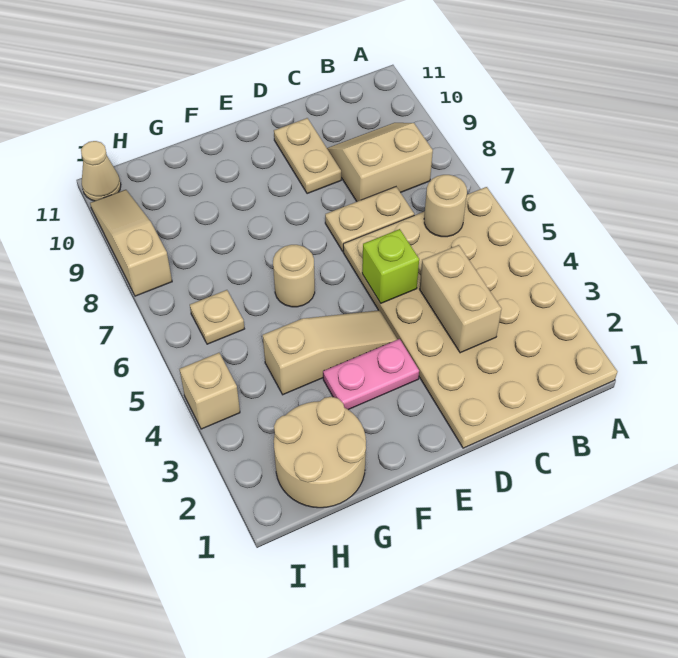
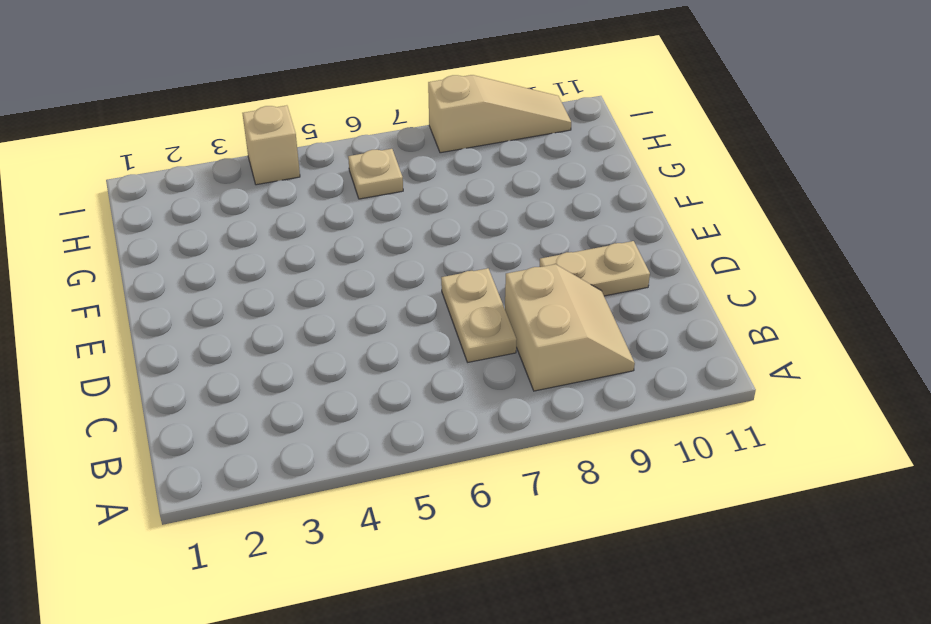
none -> tan plate A1:D6 level 1
none -> pink plate E3:F3 level 1
none -> tan slope E4:G4 level 1 top G

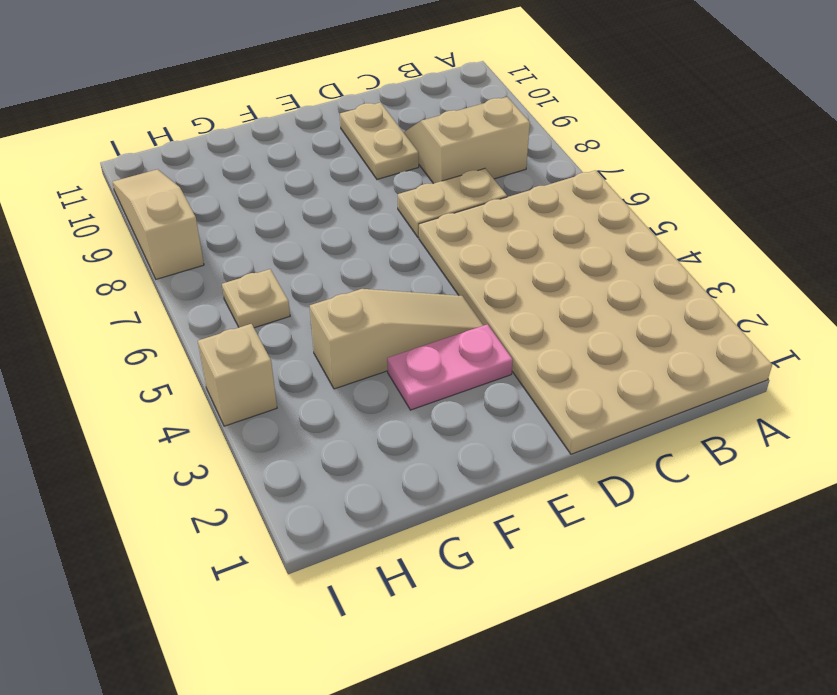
none -> tan round brick F6 level 1
none -> tan round brick G1:H2 level 1
none -> tan cone I11 level 1

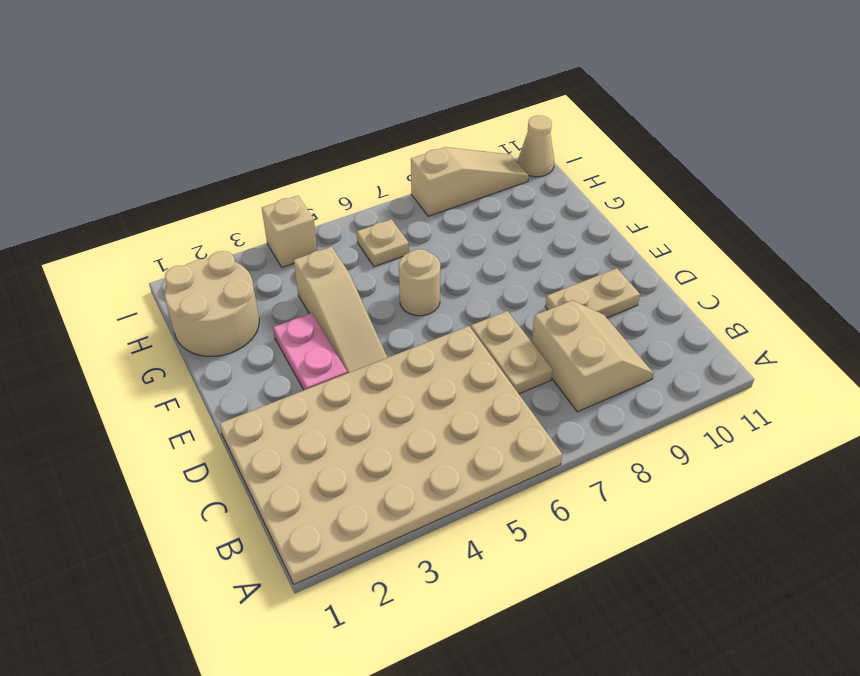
none -> tan round brick B6 level 2
none -> tan brick C3:C4 level 2
none -> lime brick D5 level 2

